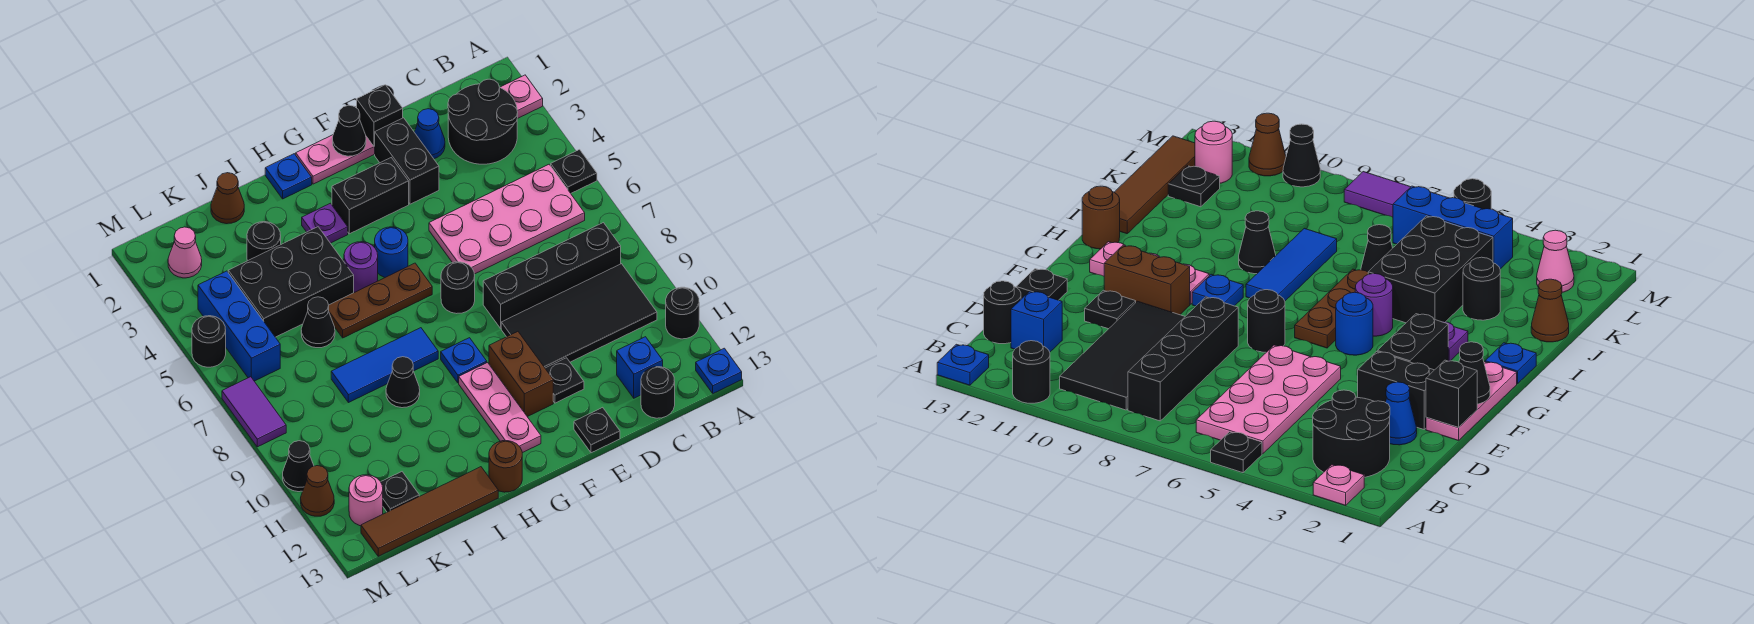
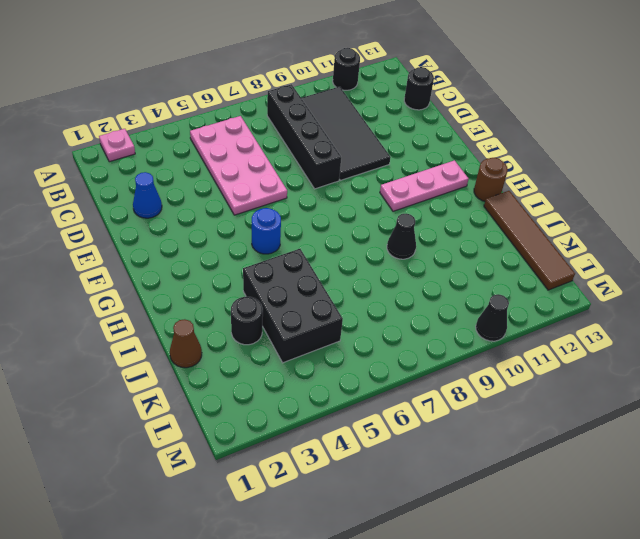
none -> black plate A5 level 1
none -> blue plate A13 level 1
none -> black round brick B2:C3 level 1
none -> blue brick C12 level 1

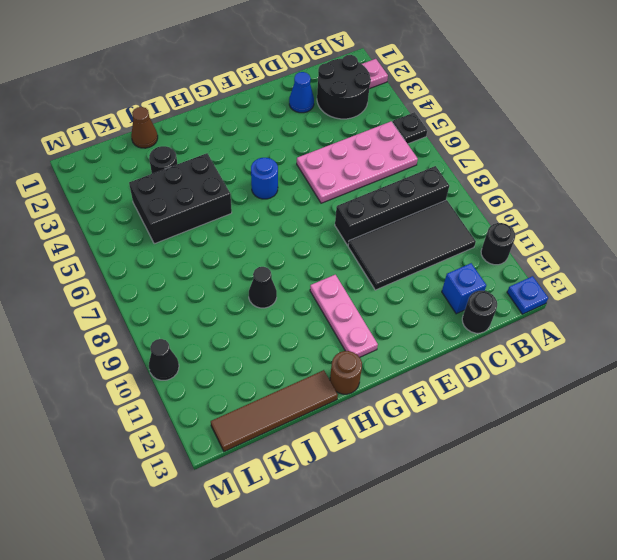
none -> pink plate E1:G1 level 1
none -> black brick E2:E3 level 1
none -> black plate E11 level 1
none -> black plate E13 level 1

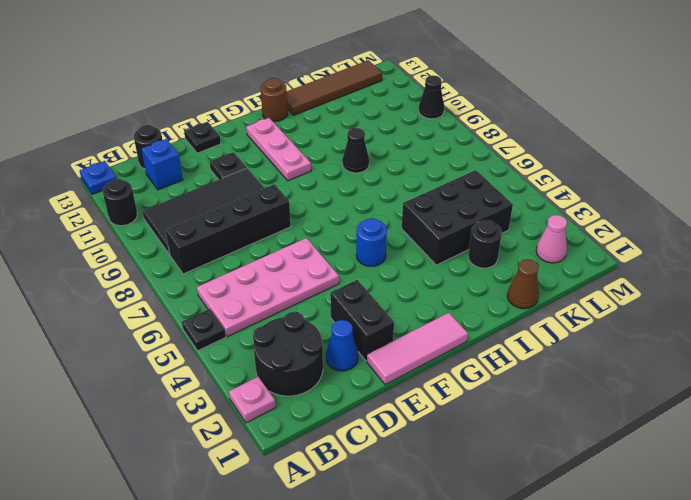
pink tile E1:G1 level 1 -> pink plate E1:G1 level 1
none -> black brick F3:G3 level 1
none -> black round brick F7 level 1
none -> brown brick F10:F11 level 1
none -> brown plate G6:I6 level 1

